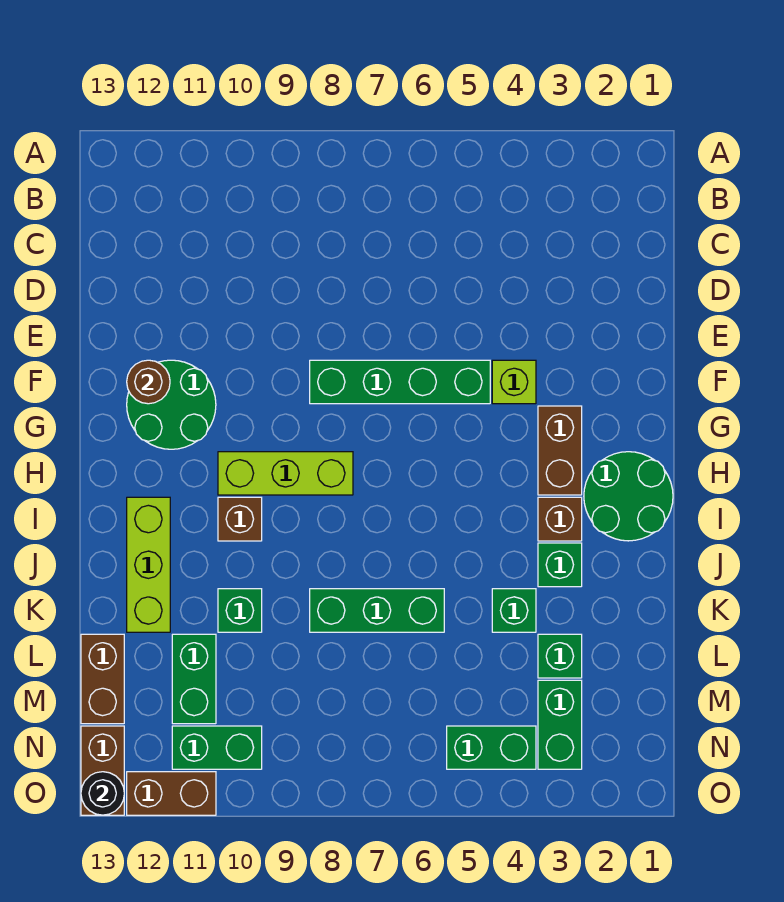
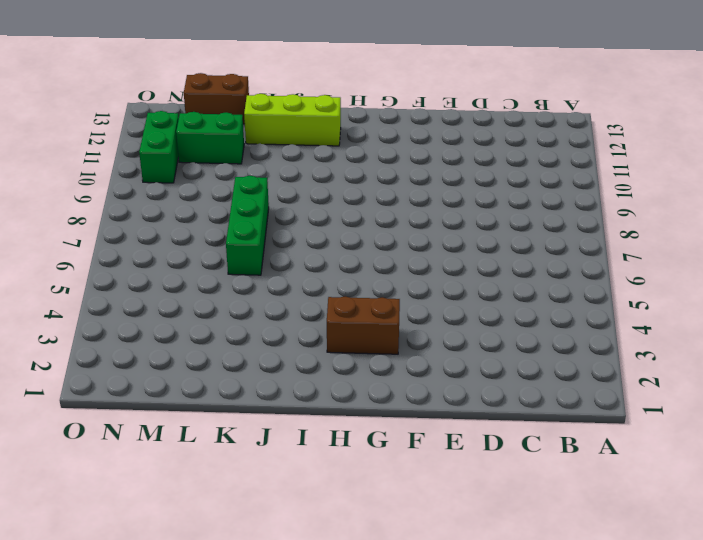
none -> lime brick F4 level 1
none -> green brick F5:F8 level 1
none -> green round brick F11:G12 level 1

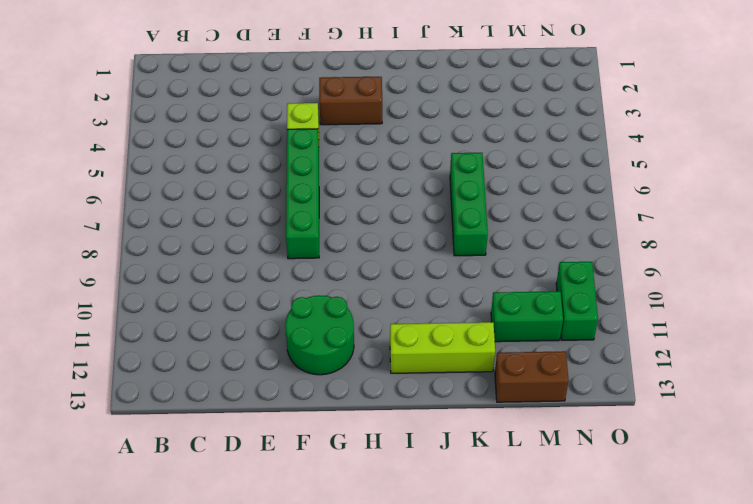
none -> green round brick H1:I2 level 1
none -> lime brick H8:H10 level 1
none -> brown brick I3 level 1

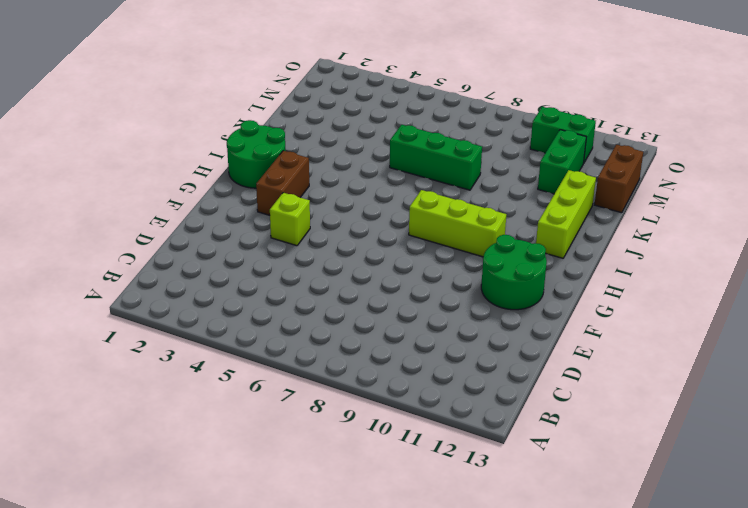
none -> green brick F5:F8 level 1
none -> brown brick I3 level 1
none -> brown brick I10 level 1

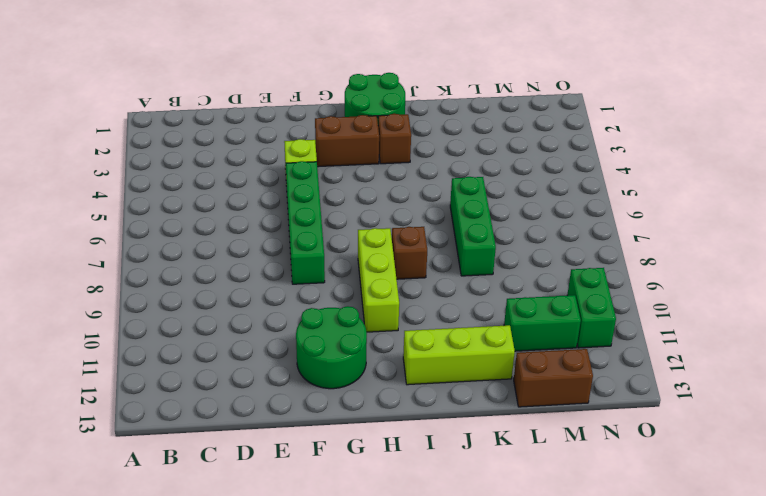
brown brick I8 level 1 -> brown brick I10 level 1
none -> green brick J3 level 1
none -> green brick K4 level 1
none -> green brick K10 level 1

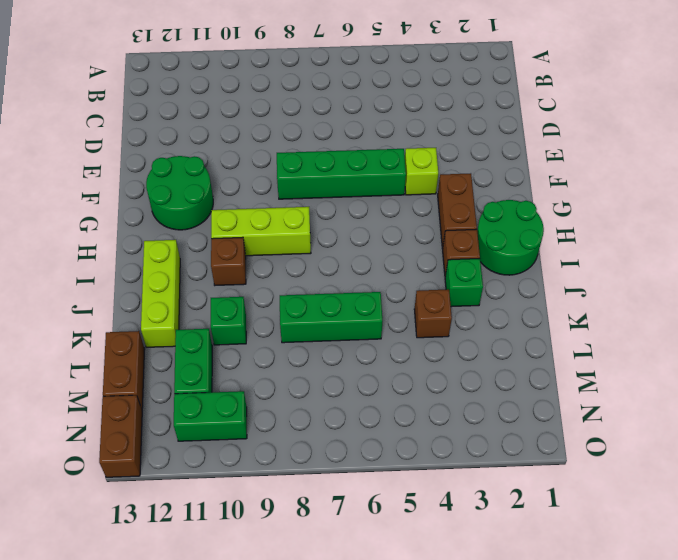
brown brick K4 level 1 -> green brick K4 level 1
none -> green brick L3 level 1
none -> green brick M3:N3 level 1
none -> green brick N4:N5 level 1

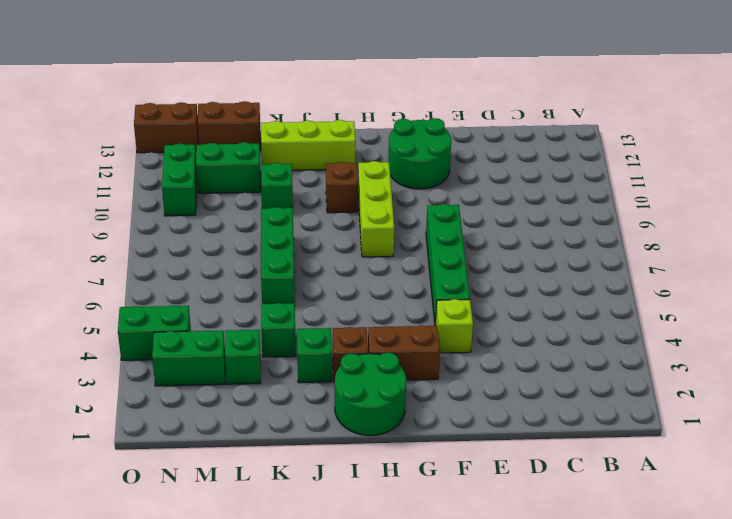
green brick N4:O4 level 1 -> green brick N4:N5 level 1
none -> brown brick O11:O12 level 1
none -> brown round brick F12 level 2
none -> black round brick O13 level 2

